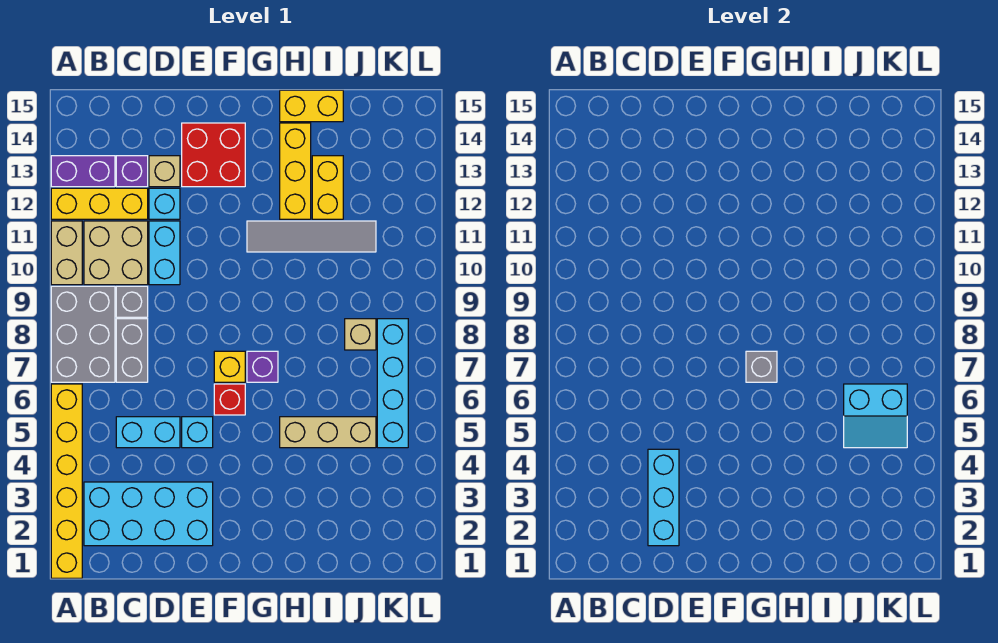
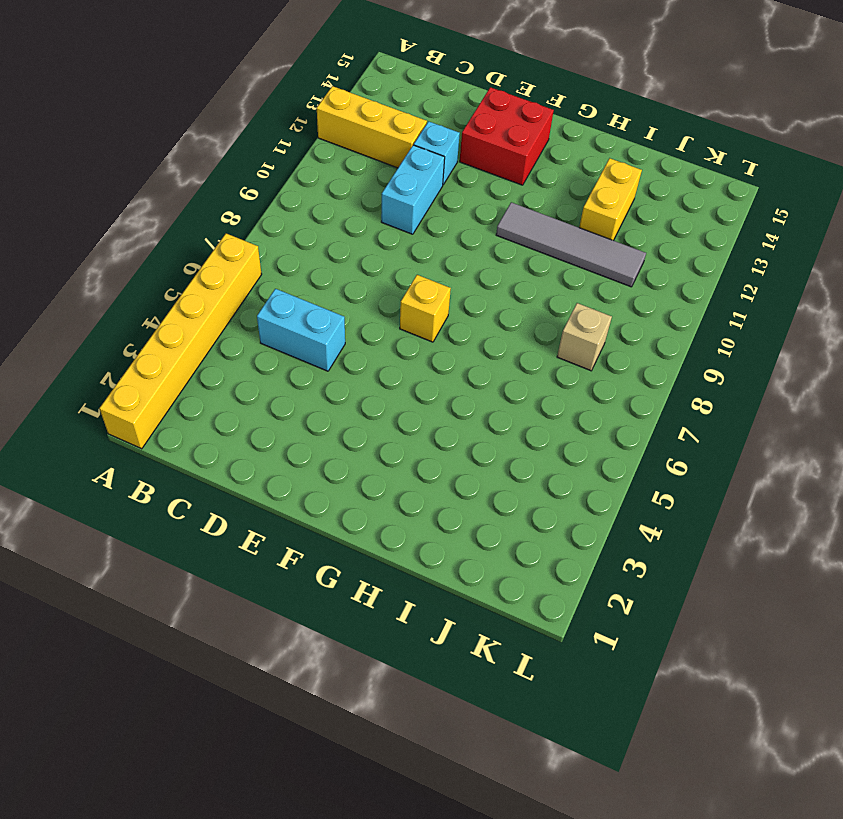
none -> grey brick A7:B9 level 1
none -> tan brick A10:A11 level 1
none -> purple brick A13:B13 level 1

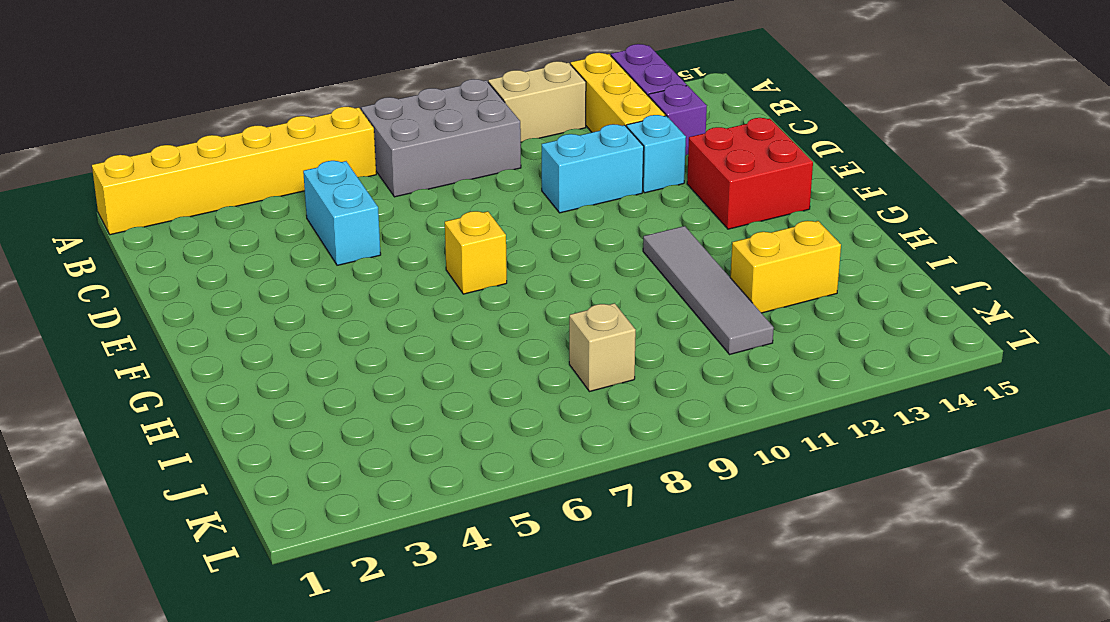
none -> cyan brick B2:E3 level 1
none -> tan brick B10:C11 level 1
none -> grey brick C7:C8 level 1

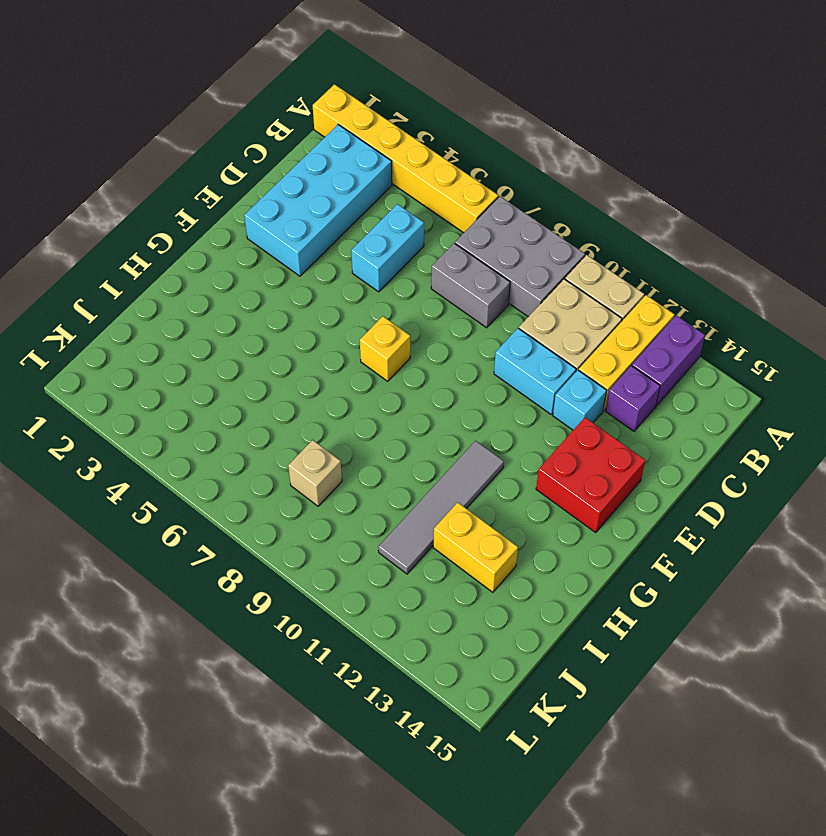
none -> grey brick C9 level 1
none -> tan brick D13 level 1
none -> cyan brick E5 level 1

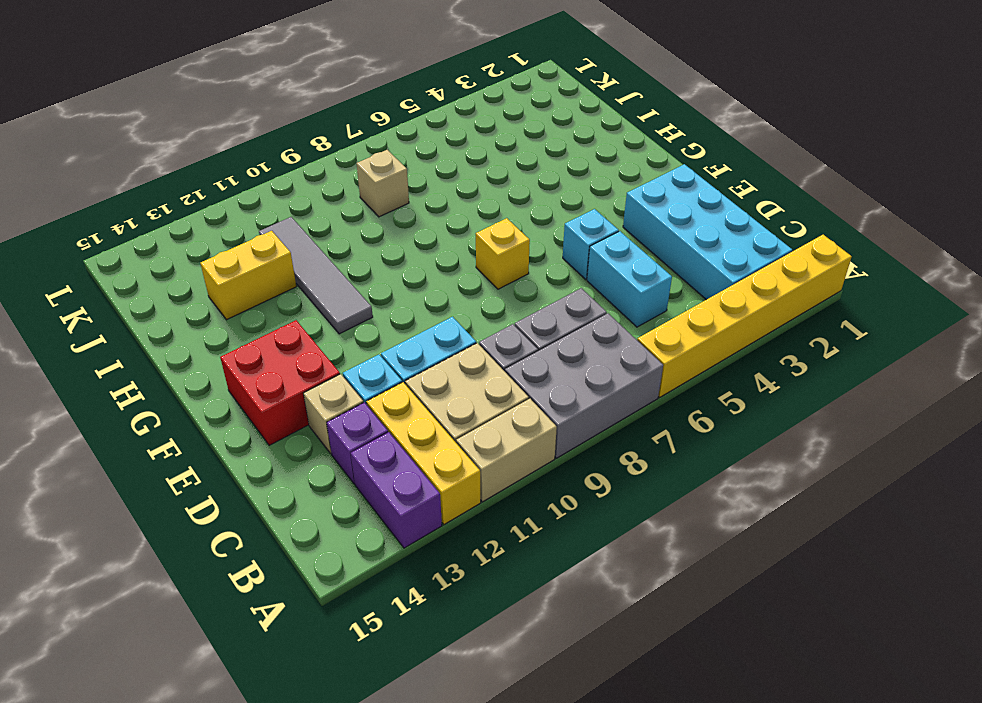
none -> red brick F6 level 1
none -> purple brick G7 level 1
none -> tan brick H5:J5 level 1

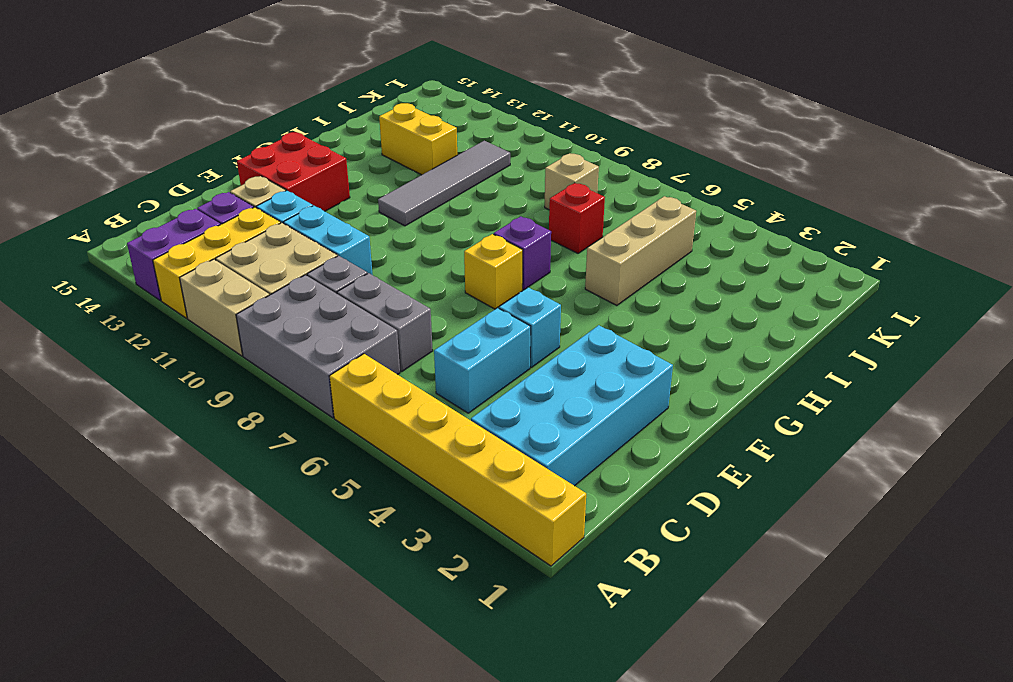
red brick I7 level 1 -> red brick F6 level 1
none -> yellow brick H12:H14 level 1
none -> yellow brick H15:I15 level 1
none -> cyan brick K5:K8 level 1

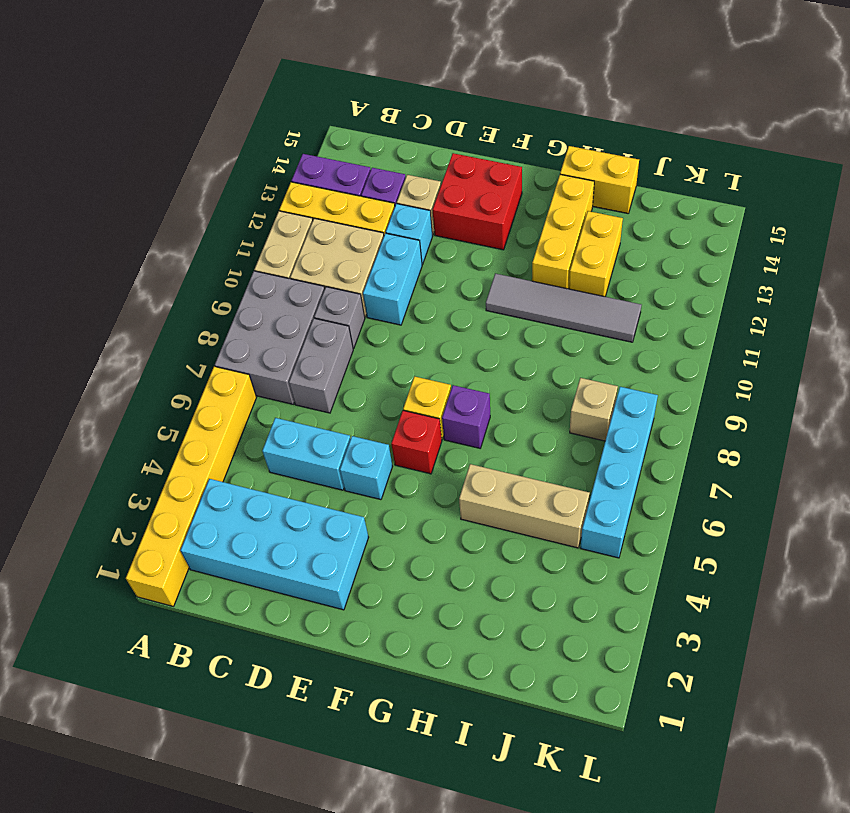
none -> cyan brick D2:D4 level 2
none -> grey brick G7 level 2
none -> cyan slope J5:K6 level 2 top 6

